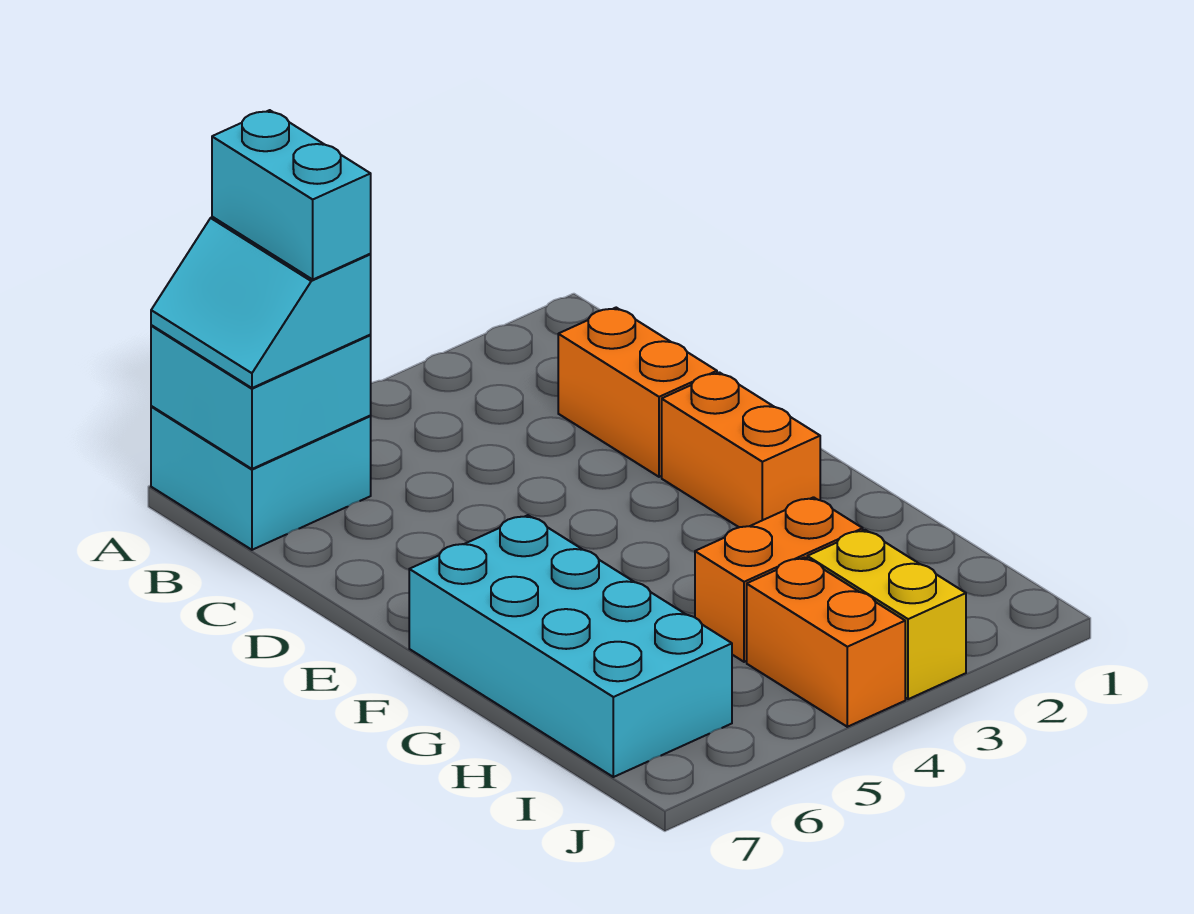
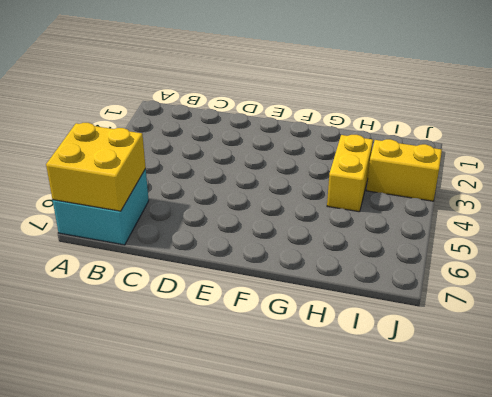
yellow brick A6:B7 level 2 -> cyan brick A6:B7 level 2
yellow brick H3:H4 level 1 -> orange brick H3:H4 level 1
none -> orange brick C2:D2 level 1
none -> orange brick E2:F2 level 1

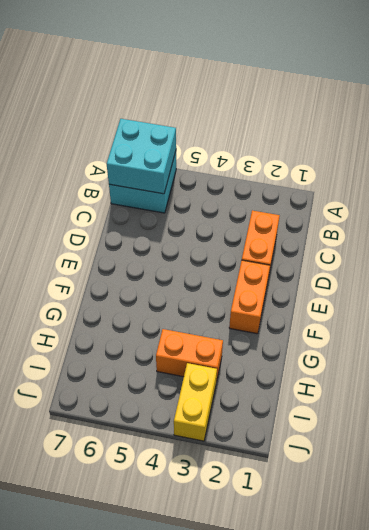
none -> cyan brick F6:I7 level 1
none -> orange brick I4:J4 level 1

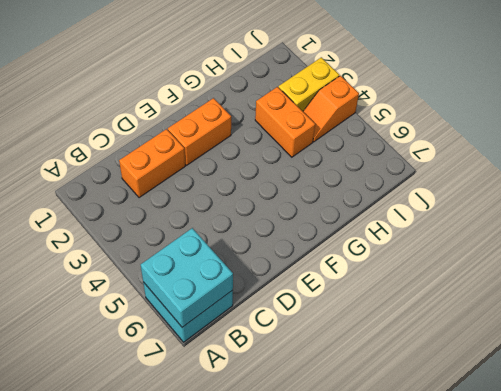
orange slope I4:J4 level 1 top J -> orange brick I4:J4 level 1
none -> cyan brick F6:I7 level 1
none -> cyan slope A6:B7 level 3 top 6

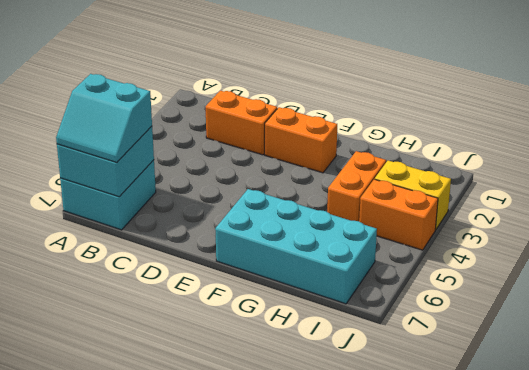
none -> cyan brick A6:B6 level 4

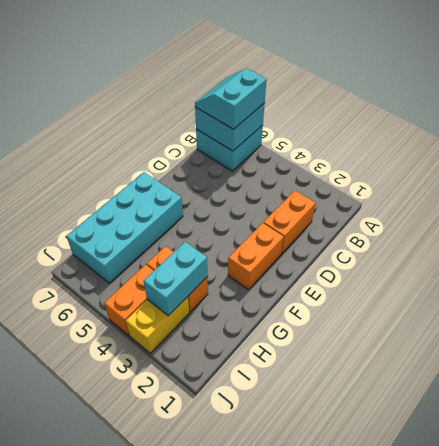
cyan brick H3:I3 level 2 -> cyan brick A6:B6 level 4

